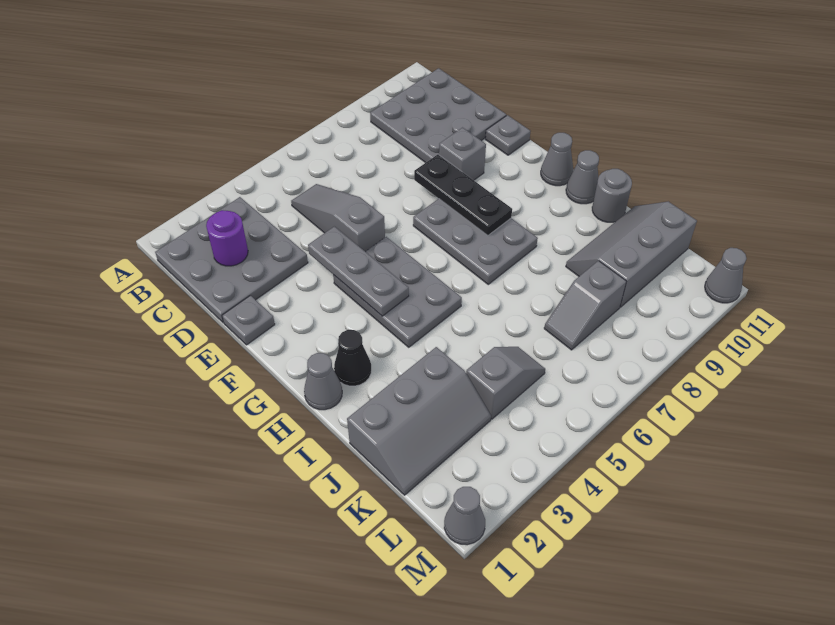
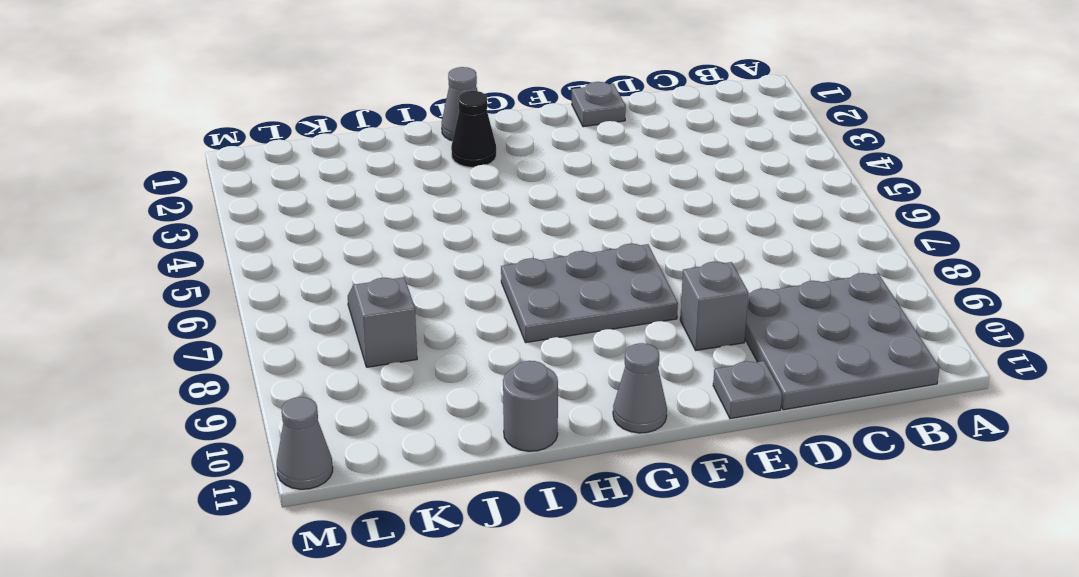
none -> grey plate B1:D3 level 1
none -> grey slope C5:E5 level 1 top E
none -> grey plate F4:H5 level 1

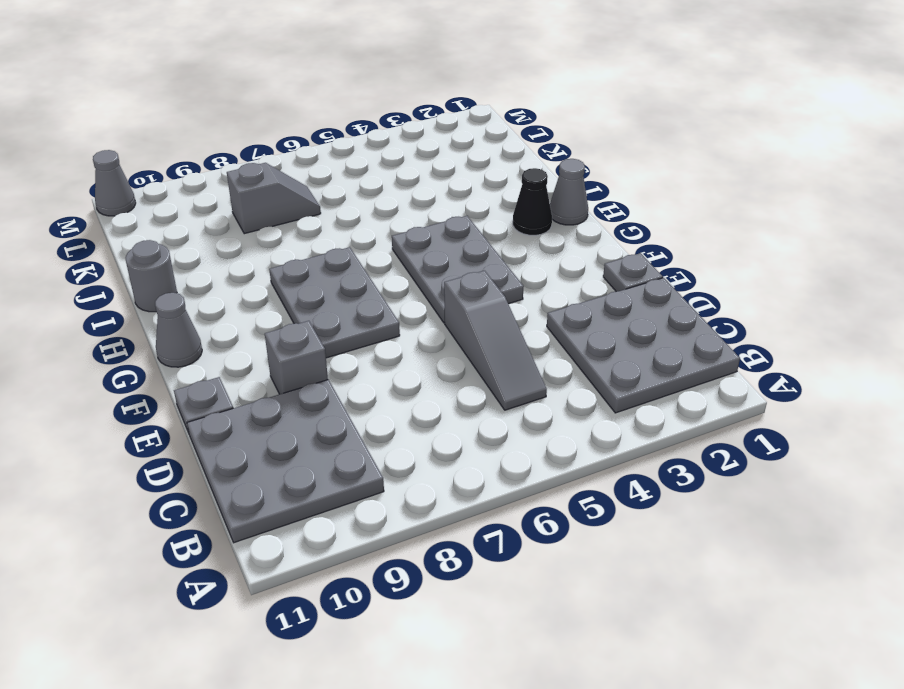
none -> grey cone H11 level 1
none -> grey slope J1:K3 level 1 top J
none -> grey slope J9:K11 level 1 top K

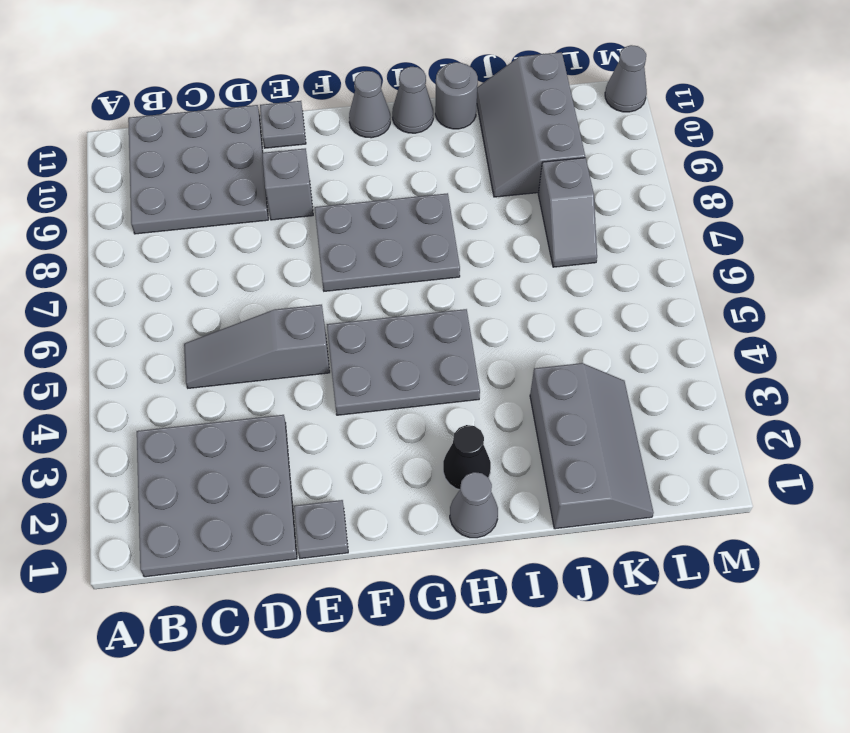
none -> grey slope K4:K5 level 1 top 4
none -> grey cone M1 level 1
none -> purple round brick C2 level 2

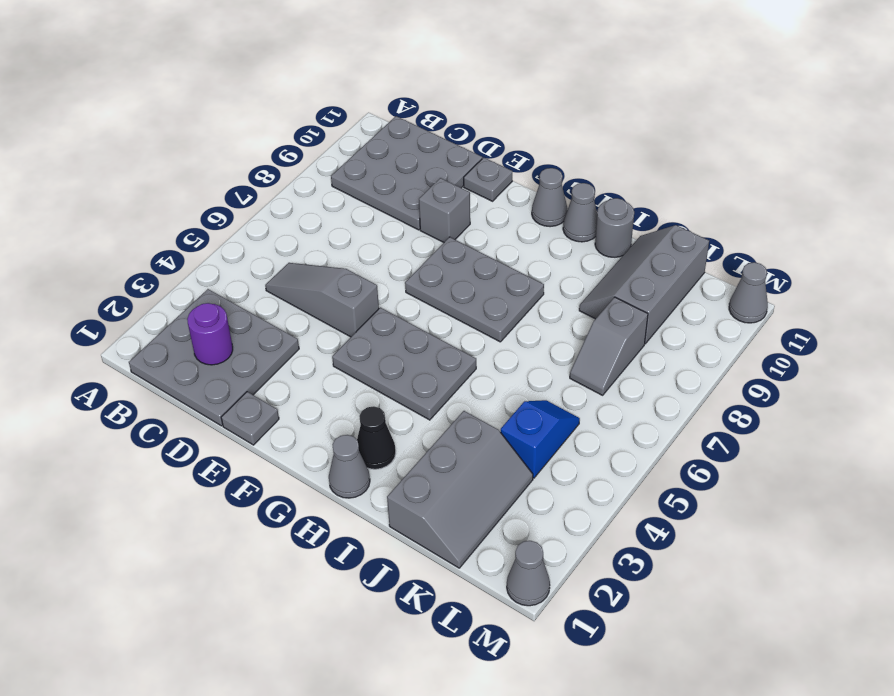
blue slope K4:K5 level 1 top 4 -> grey slope K4:K5 level 1 top 4
none -> grey plate E4:G4 level 2
none -> black plate E8:G8 level 2

